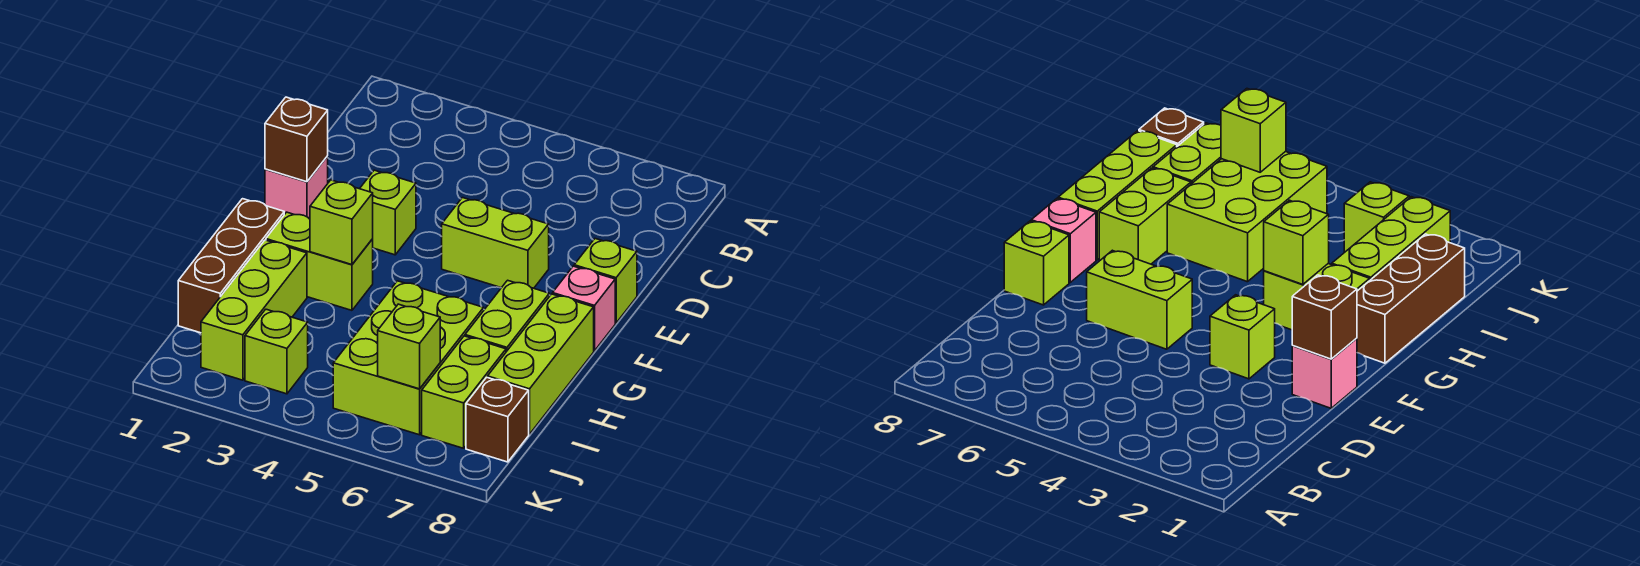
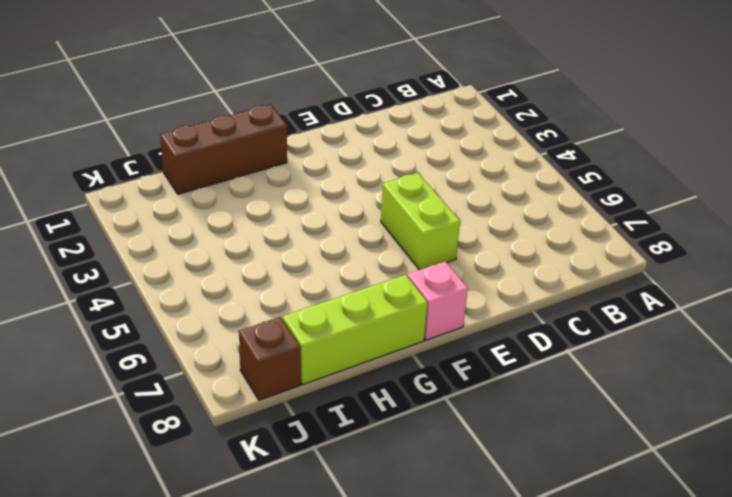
none -> pink brick E1 level 1
none -> lime brick E3 level 1
none -> lime brick E8 level 1

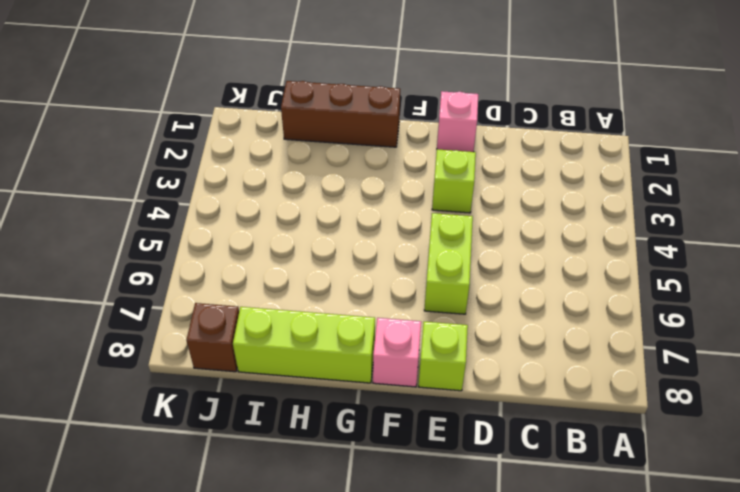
none -> lime brick G2:G3 level 1
none -> lime brick G7:H7 level 1
none -> lime brick H2:J2 level 1

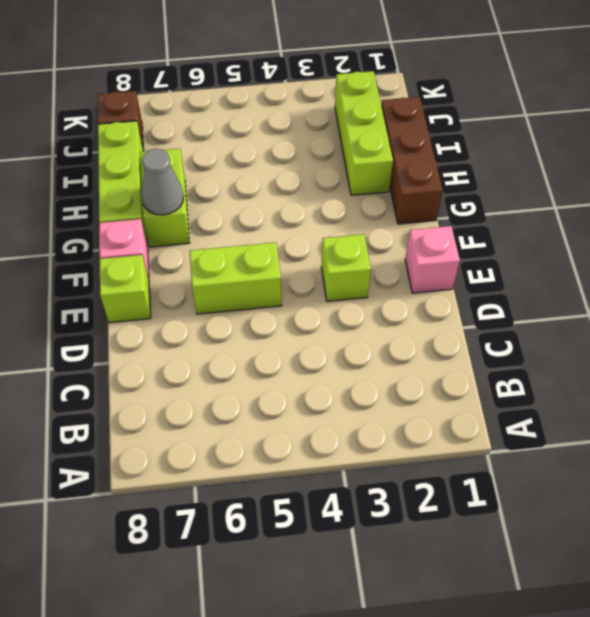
grey cone G7 level 2 -> none
none -> lime brick G2:G3 level 1
none -> lime brick H5:J6 level 1
none -> lime brick I7:J7 level 1

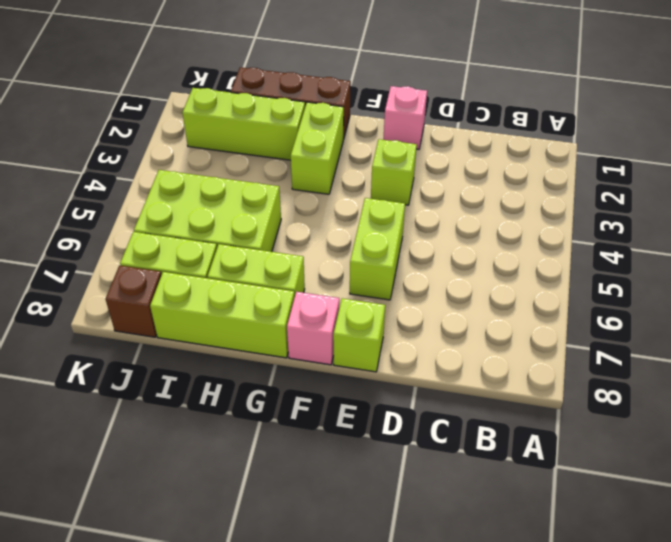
none -> lime brick J3 level 1
none -> brown brick E1 level 2
none -> lime brick G3 level 2

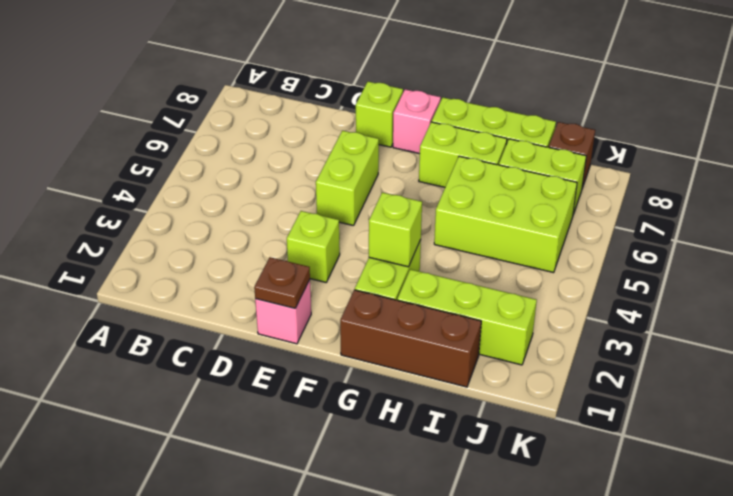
brown plate E1 level 2 -> brown brick E1 level 2
none -> lime brick J3 level 1
none -> lime brick J6 level 2

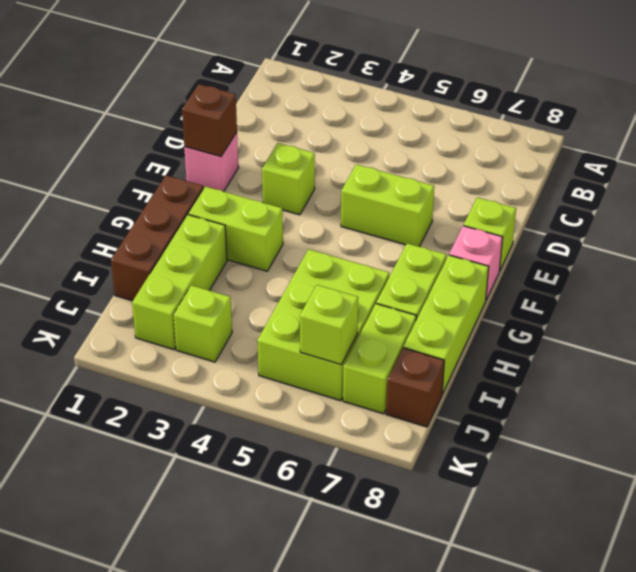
none -> lime brick G3 level 2

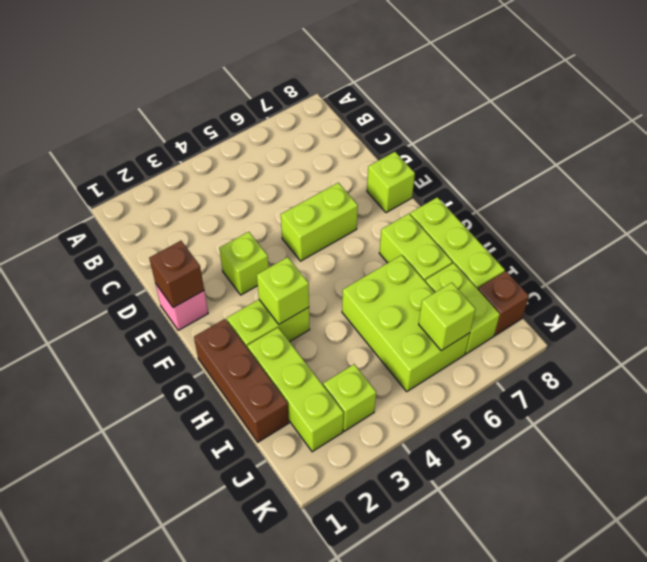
none -> pink brick F8 level 1

